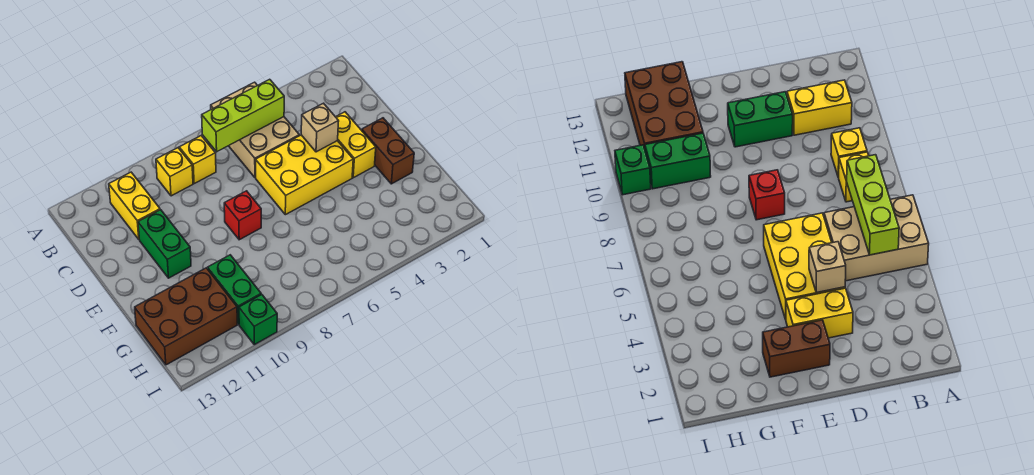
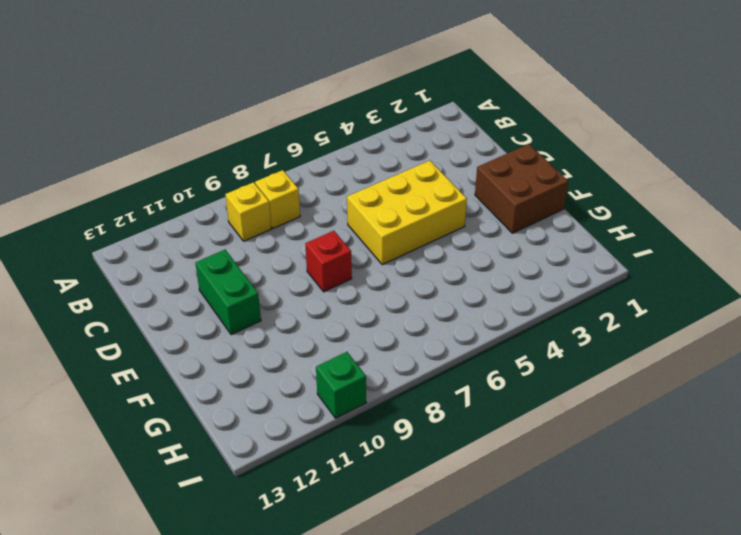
brown brick E1:F2 level 1 -> brown brick E2:F2 level 1
none -> tan brick A5:C6 level 1
none -> yellow brick B11:C11 level 1
none -> yellow brick D3:E3 level 1

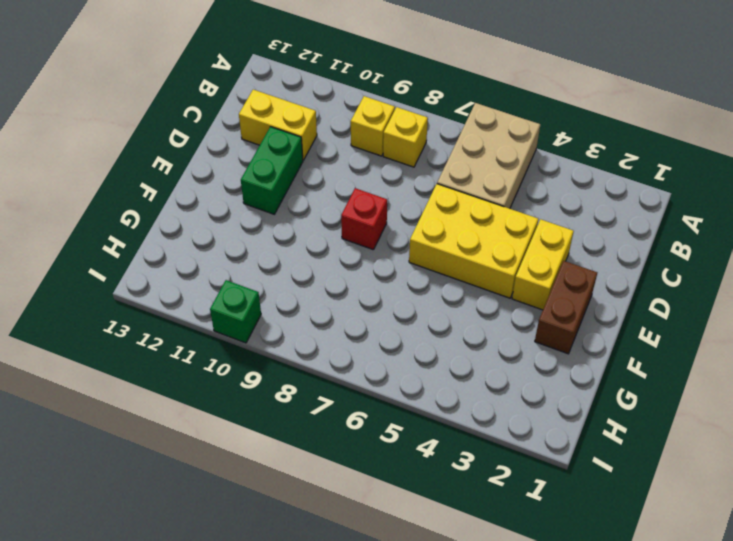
yellow brick C11:C12 level 1 -> yellow brick B11:C11 level 1
none -> green brick G10:H10 level 1
none -> brown brick G11:H13 level 1
none -> lime brick B5:B7 level 2

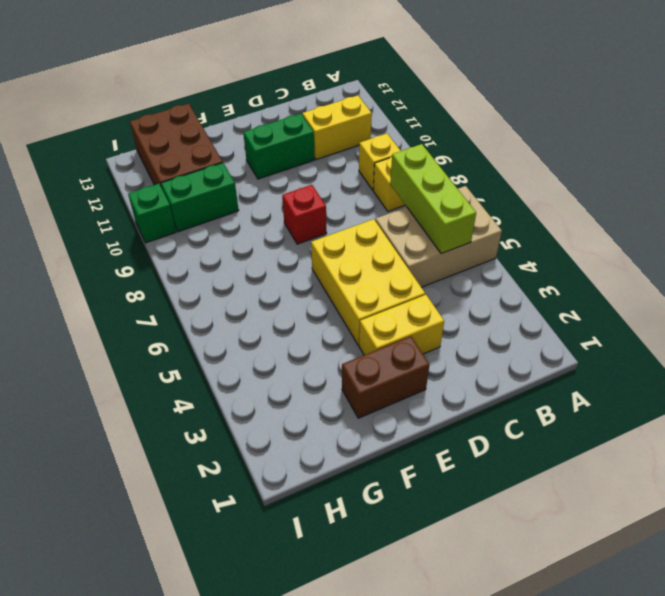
none -> tan brick D4 level 2

